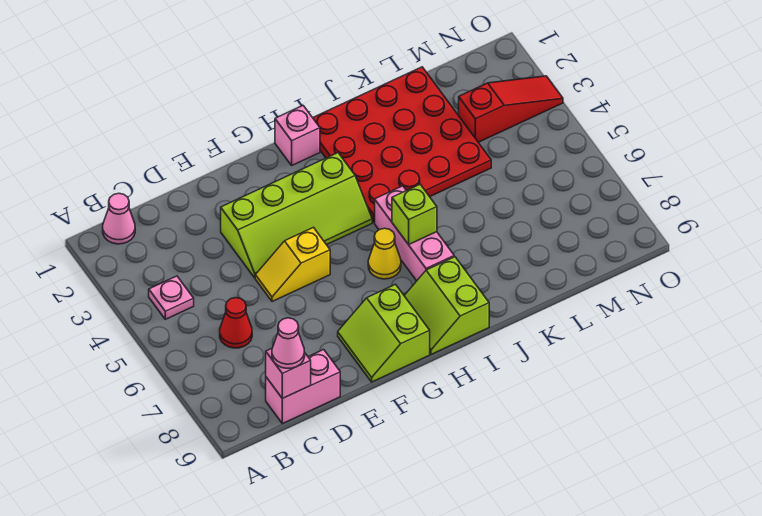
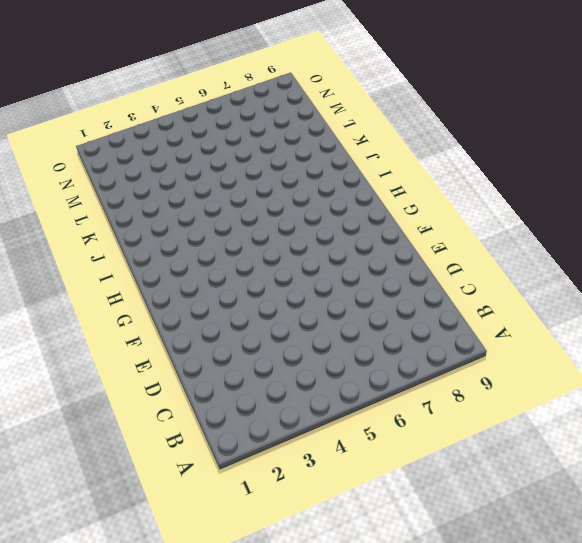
none -> pink cone B1 level 1
none -> pink plate B4 level 1
none -> red cone C6 level 1

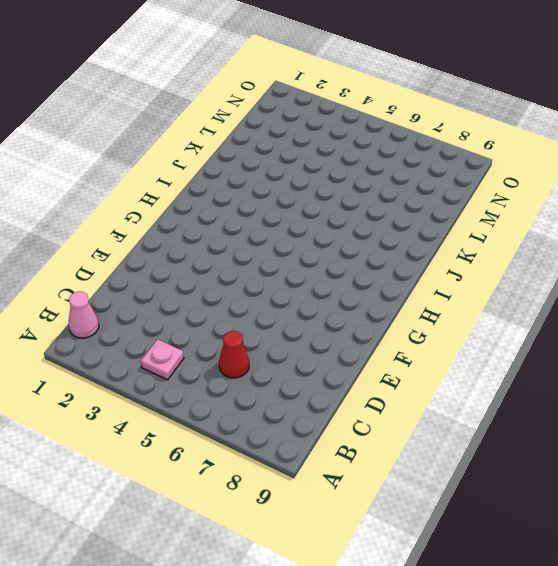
none -> pink brick C9:D9 level 1
none -> lime slope E3:H4 level 1 top 3
none -> yellow slope E5:F5 level 1 top F

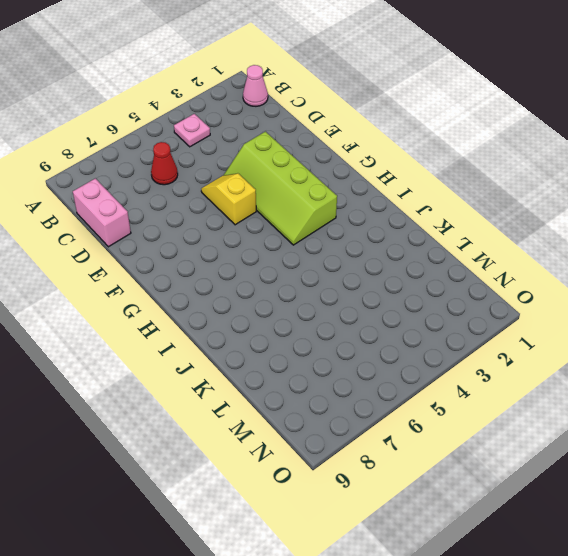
none -> lime slope F8:G9 level 1 top G
none -> pink brick H1 level 1
none -> yellow cone H6 level 1

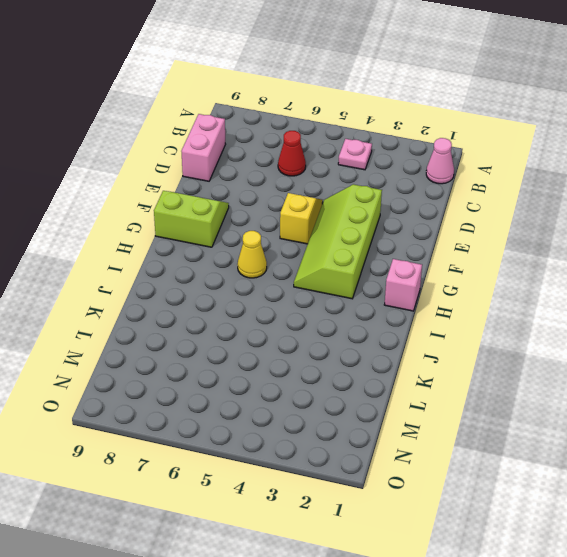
none -> lime slope H8:I9 level 1 top I
none -> red plate I1:L4 level 1
none -> pink brick I5:I7 level 1

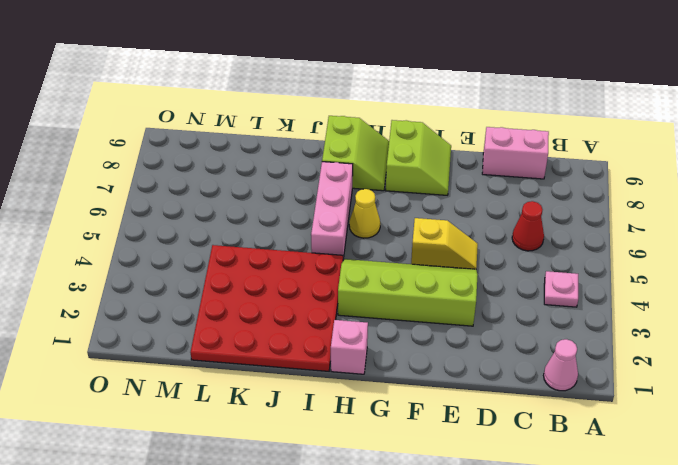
none -> red slope M3:O3 level 1 top M
none -> pink brick C9 level 2
none -> lime brick I6 level 2

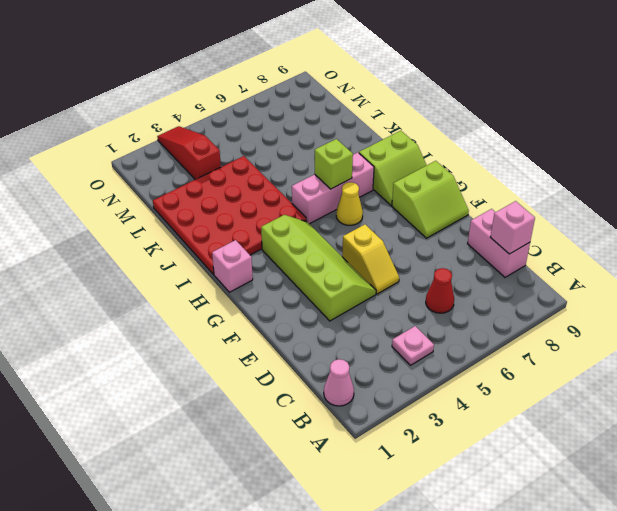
none -> pink cone C9 level 3

